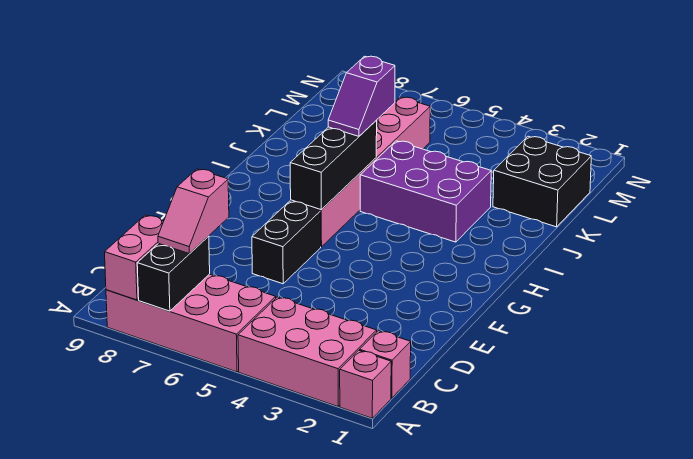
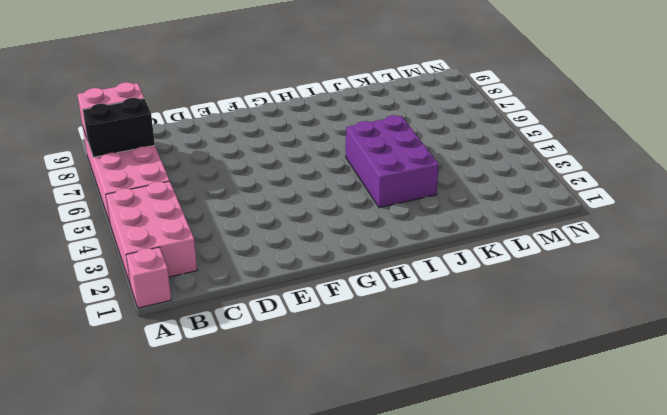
none -> pink brick B1 level 1
none -> black brick E6:F6 level 1
none -> pink brick G6:L6 level 1

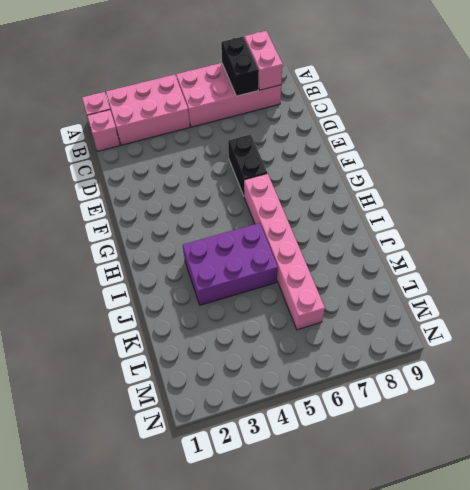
none -> black brick K1:L2 level 1
none -> black brick G6:I6 level 2
none -> pink slope B7:C7 level 3 top C

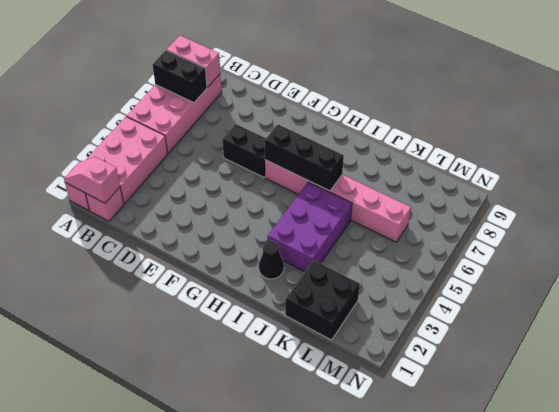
pink slope A1:B1 level 2 top B -> pink slope B7:C7 level 3 top C
black cone I2 level 1 -> none
none -> purple slope I6:J6 level 3 top J

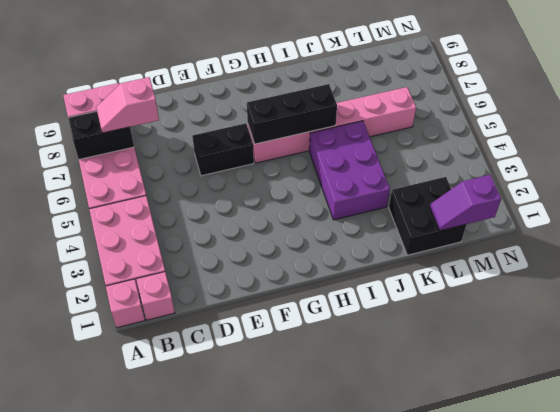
purple slope L1:M1 level 2 top M -> purple slope I6:J6 level 3 top J

